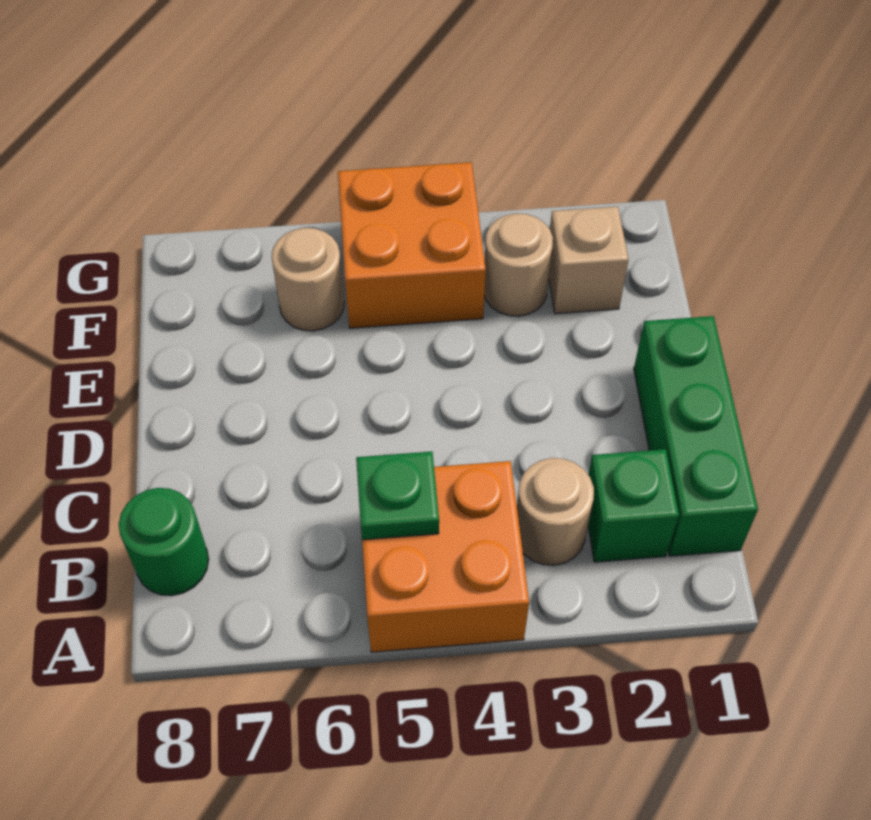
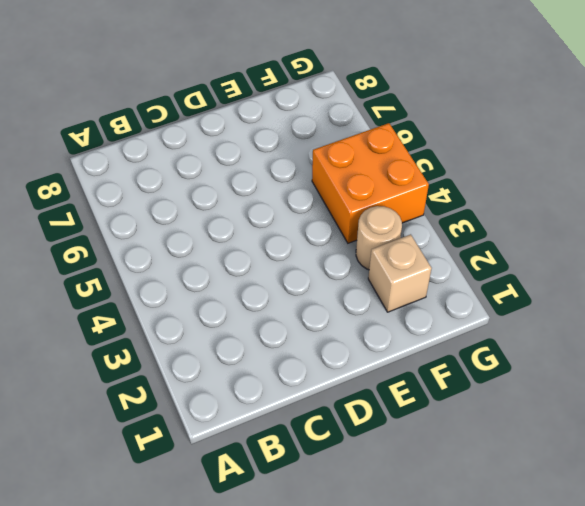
none -> orange brick A4:B5 level 1
none -> green brick B1:D1 level 1

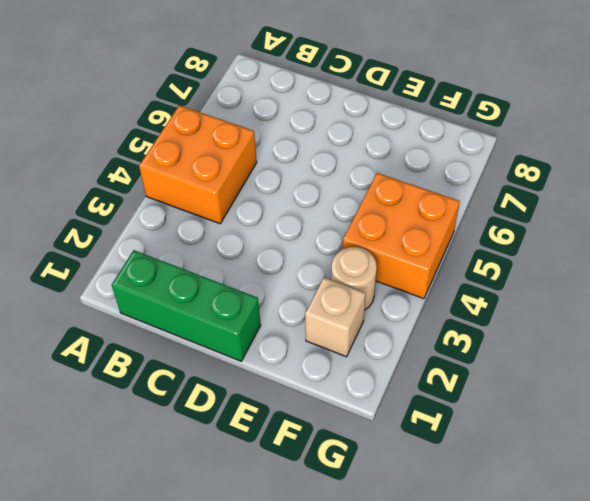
none -> green brick B2 level 1
none -> tan round brick B3 level 1

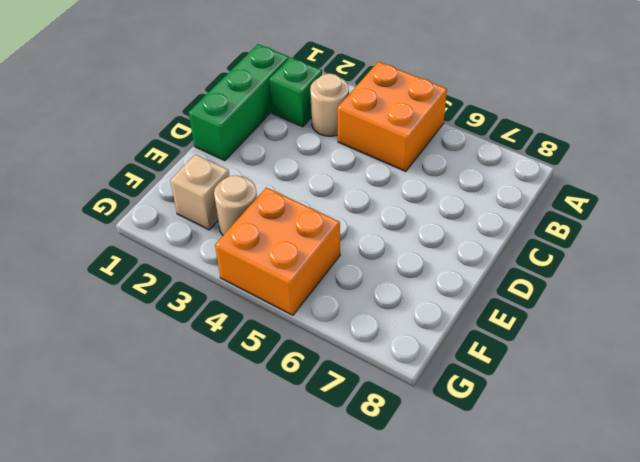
none -> green round brick B8 level 1
none -> tan round brick F6 level 1

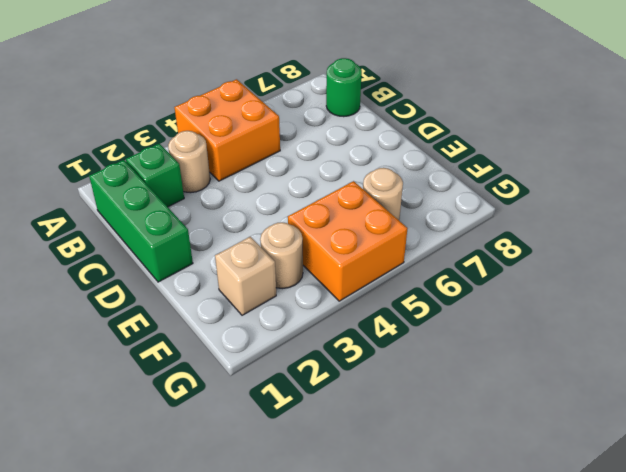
none -> green plate B5 level 2

